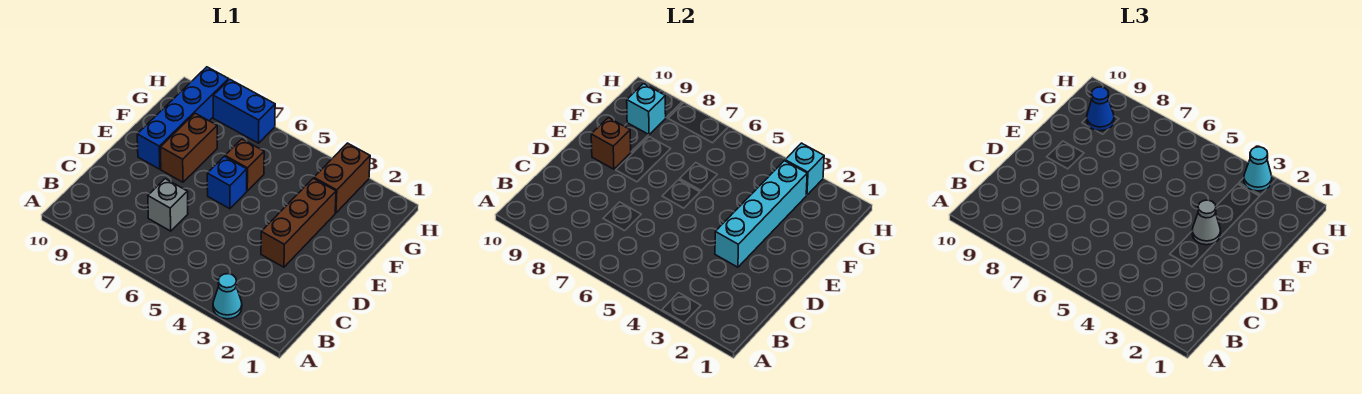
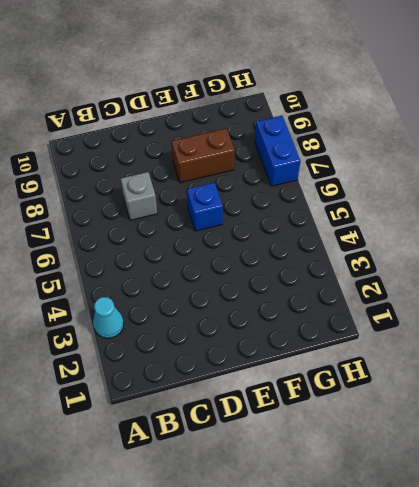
none -> brown brick D3:F3 level 1
none -> blue brick E9:H9 level 1
none -> brown brick F6 level 1

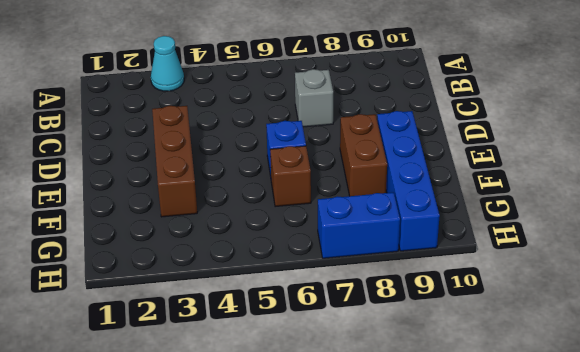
none -> brown brick G3:H3 level 1
none -> cyan brick D3:G3 level 2
none -> brown brick E9 level 2

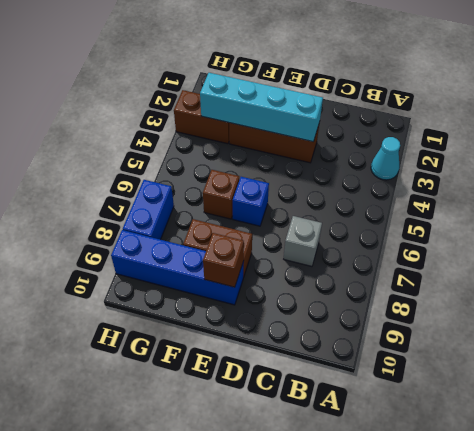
none -> cyan brick G9 level 2
none -> cyan brick H3 level 2
none -> grey cone E3 level 3

